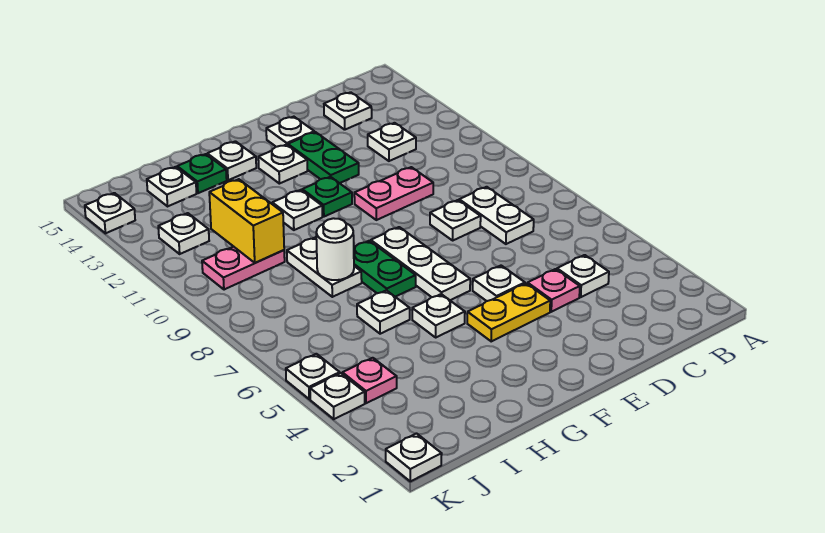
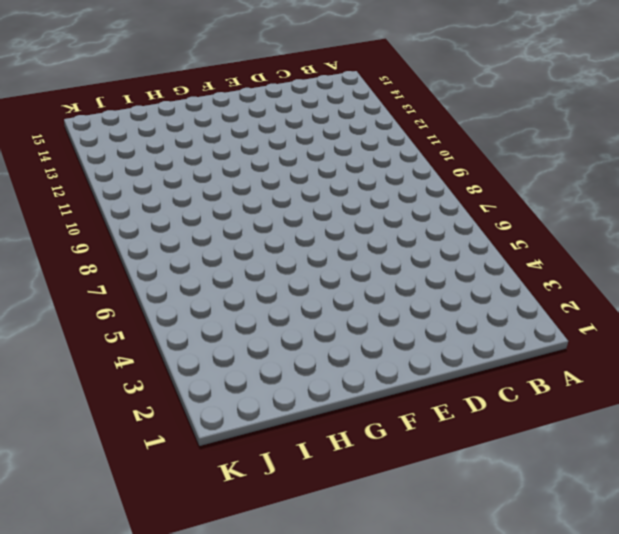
none -> white plate C4 level 1
none -> white plate C7:C8 level 1
none -> white plate C12 level 1
none -> white plate C14 level 1

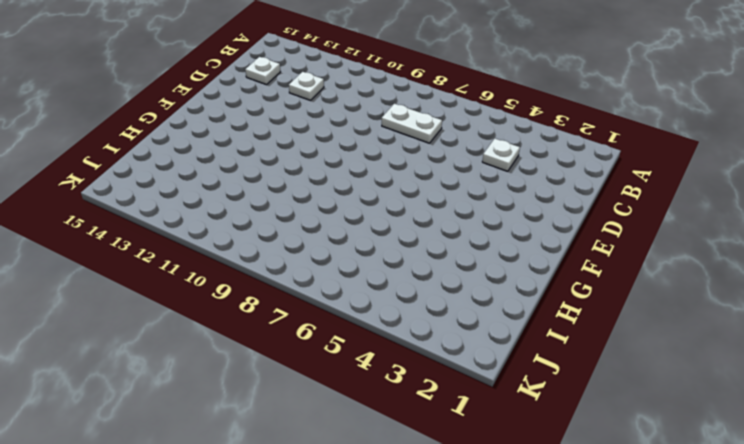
none -> pink plate D4 level 1
none -> white plate D8 level 1
none -> pink plate D10:E10 level 1
none -> yellow plate E4:F4 level 1

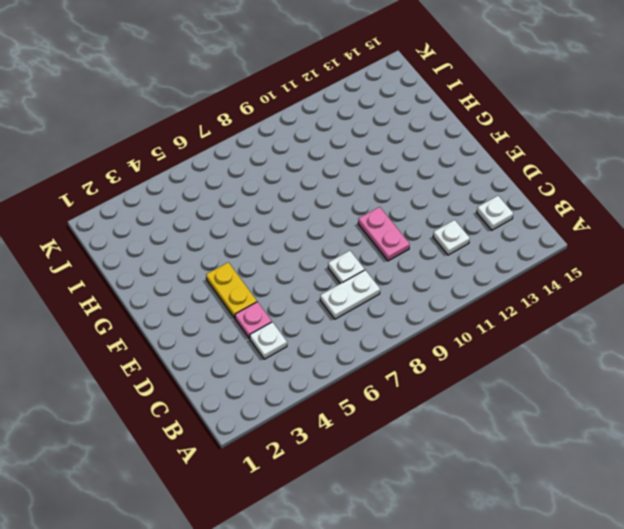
none -> white plate E5 level 1
none -> green plate E12:E13 level 1
none -> white plate E14 level 1
none -> white plate F6:F8 level 1

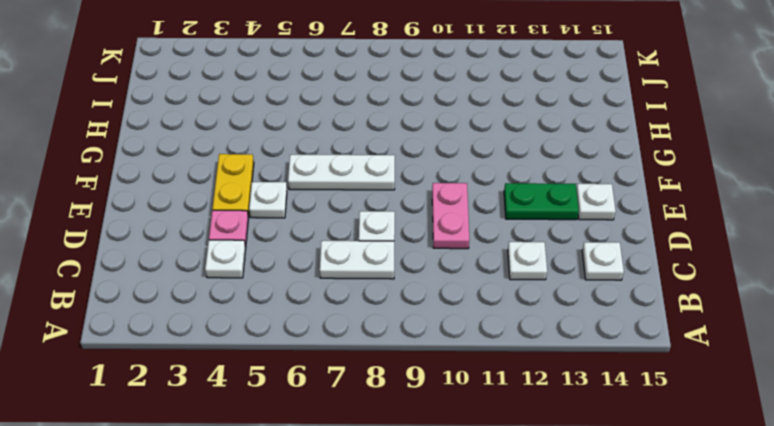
none -> green plate F11 level 1
none -> white plate F13 level 1
none -> white plate G5 level 1
none -> green plate G7:G8 level 1

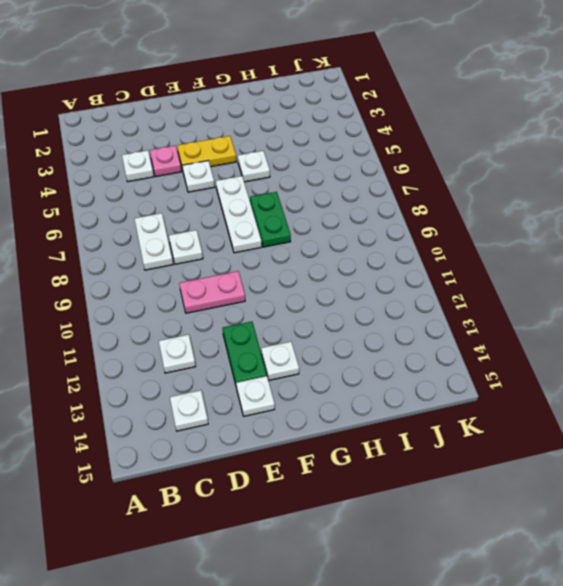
none -> green plate F11 level 1
none -> white plate G11 level 1
none -> white plate G14 level 1
none -> white plate H6 level 1

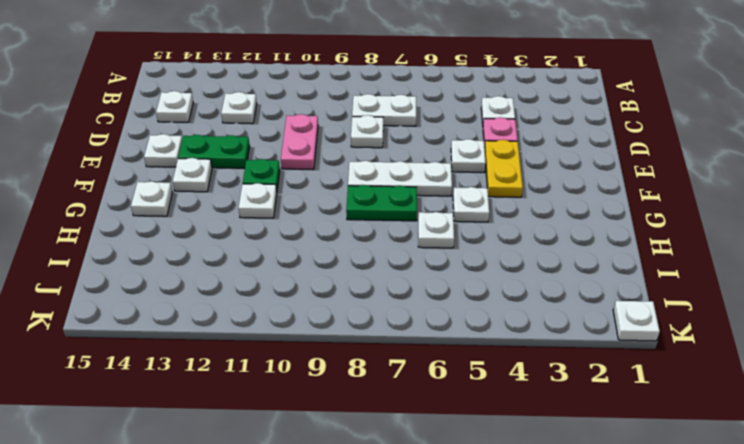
none -> white plate H8:H9 level 1
none -> green plate H14 level 1
none -> pink plate I10:J10 level 1
none -> white plate I14 level 1

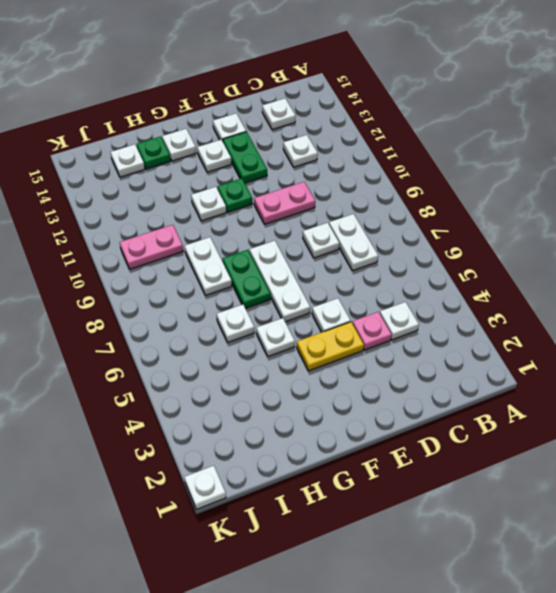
none -> pink plate J4 level 1
none -> white plate J12 level 1
none -> white plate K4 level 1
none -> white plate K5 level 1

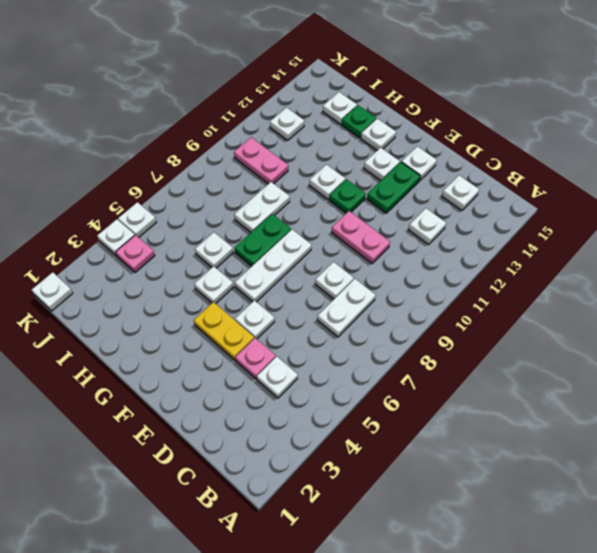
none -> white plate K14 level 1
none -> white round brick H8 level 2
none -> yellow brick I10:I11 level 2

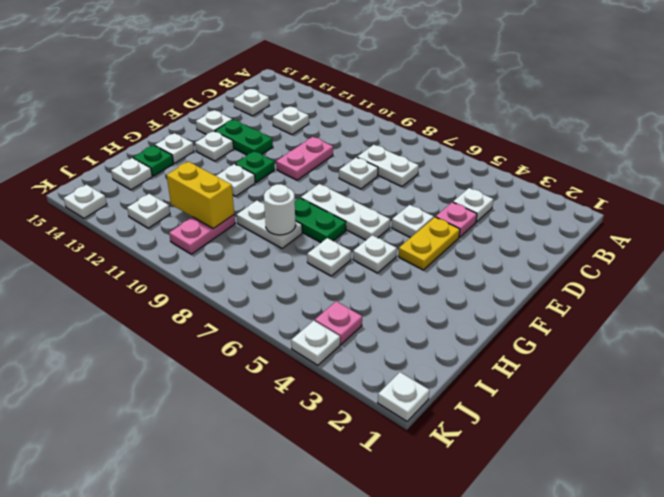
none -> white plate K5 level 1

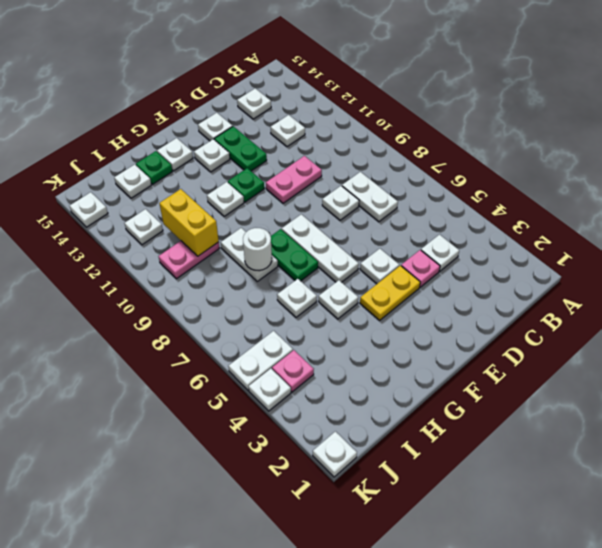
white plate J5:K5 level 1 -> white plate K5 level 1

